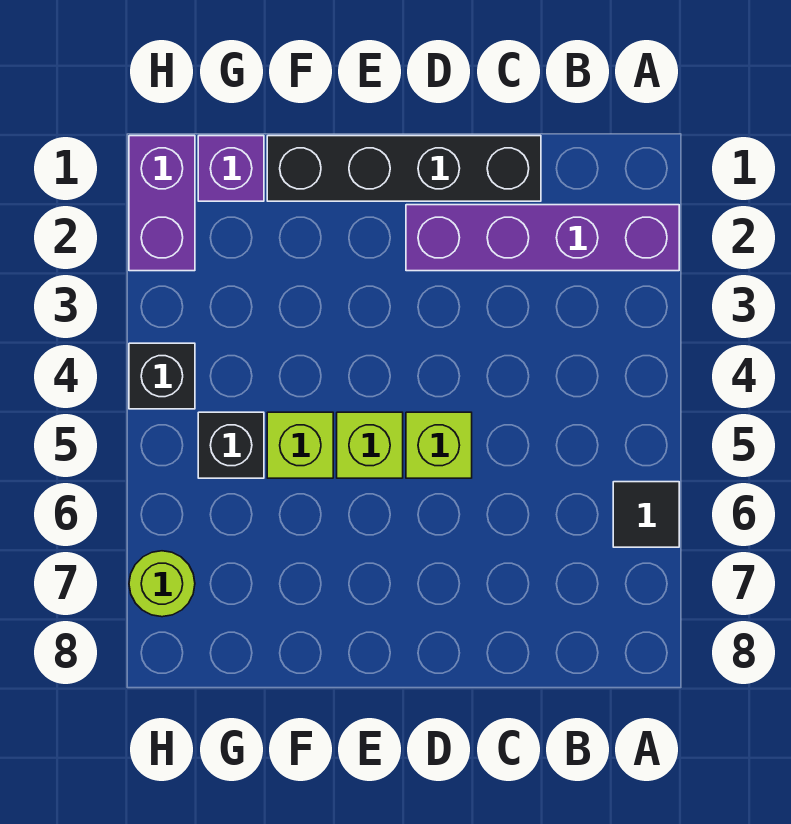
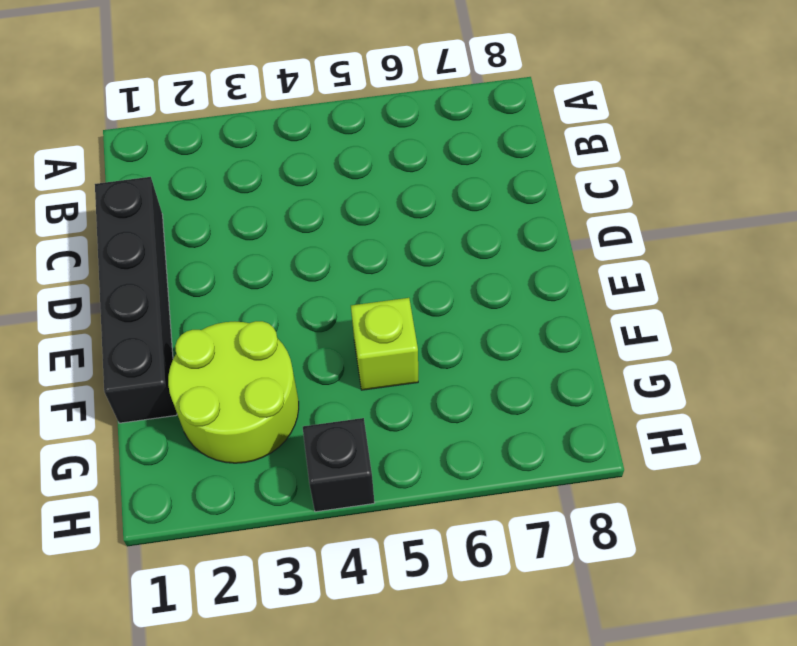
lime round brick F2:G3 level 1 -> none
none -> purple brick A2:D2 level 1
none -> black tile A6 level 1

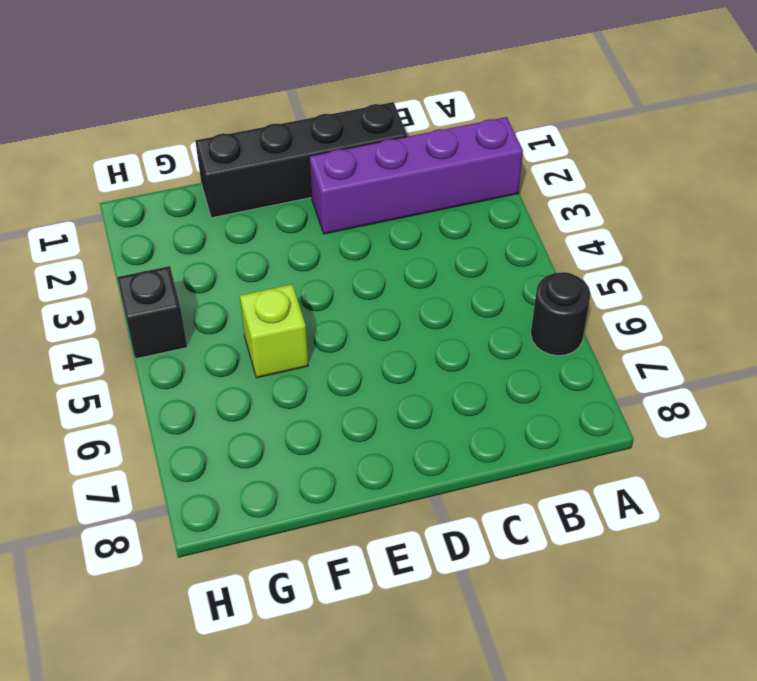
black round brick A6 level 1 -> black tile A6 level 1
none -> lime brick D5 level 1
none -> lime brick E5 level 1

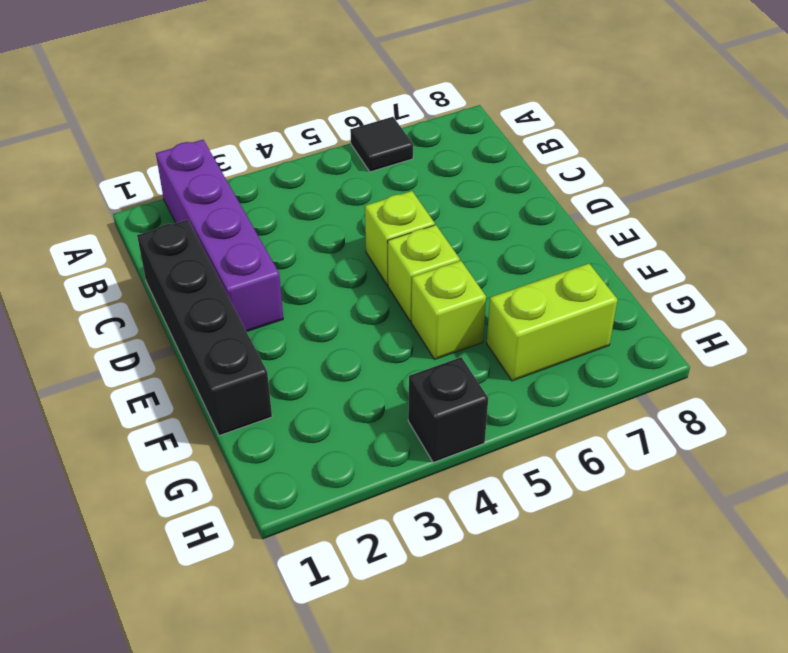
lime brick G6:G7 level 1 -> none
none -> purple brick G1 level 1
none -> black brick G5 level 1

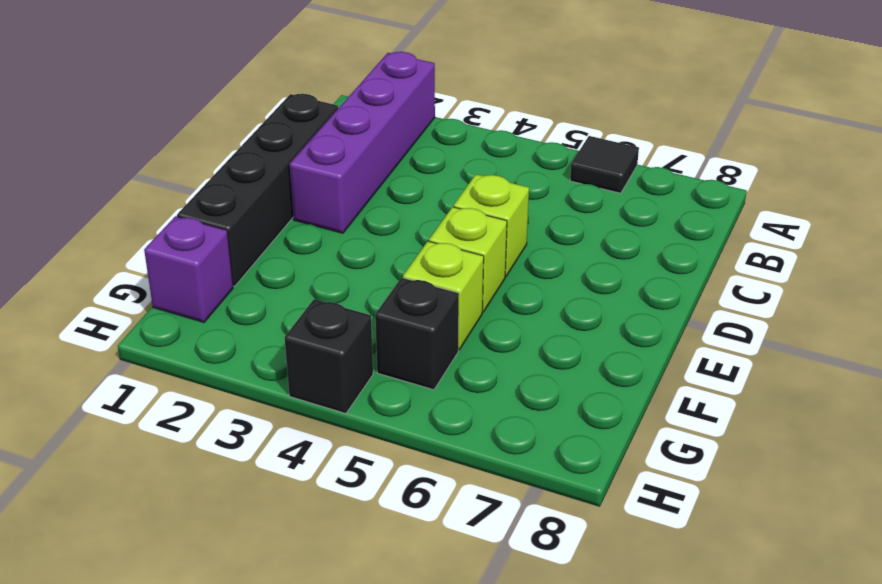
none -> purple brick H1:H2 level 1
none -> lime round brick H7 level 1

